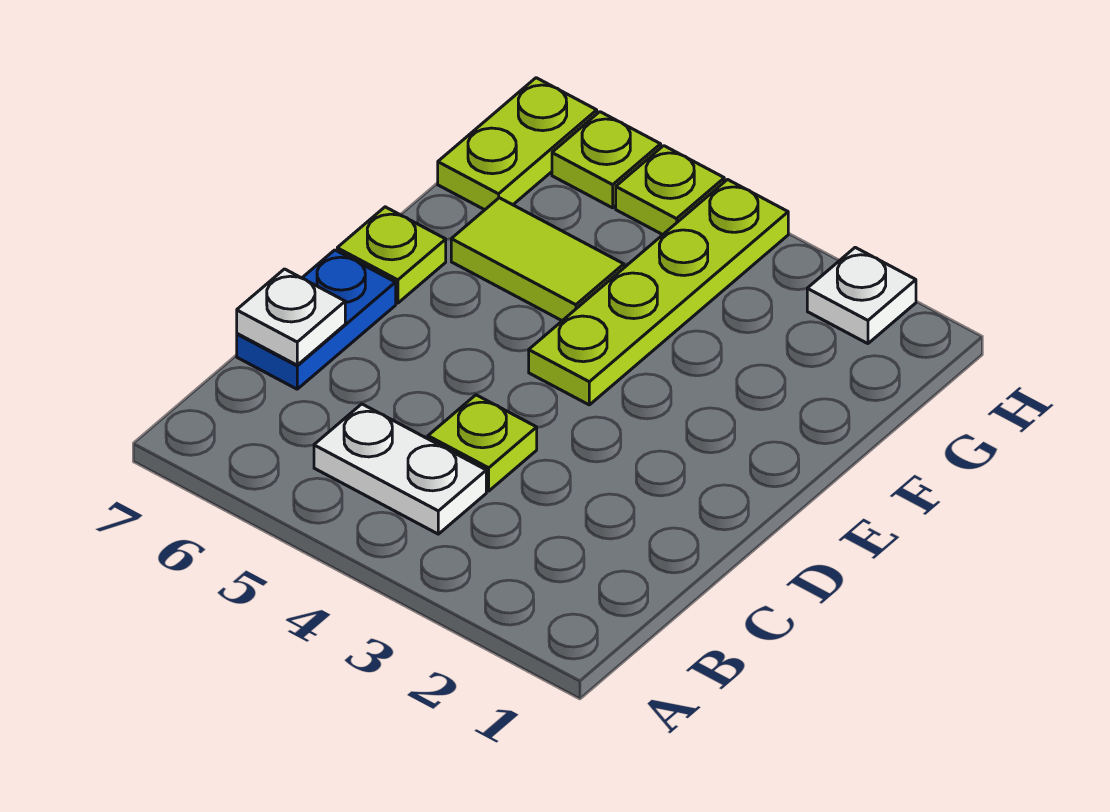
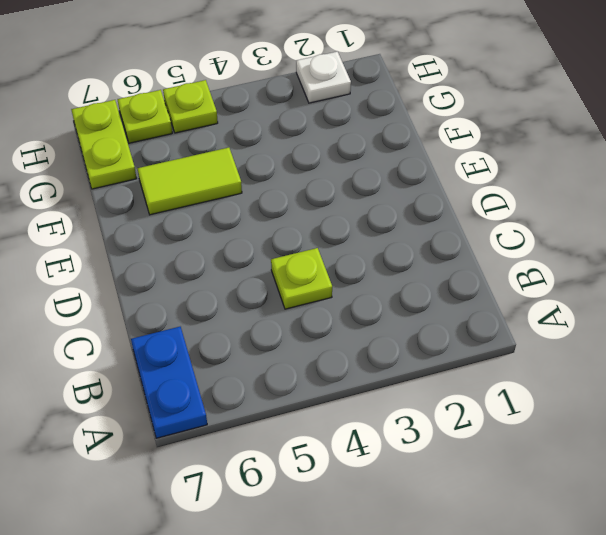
blue plate A7:B7 level 1 -> blue plate C7:D7 level 1
none -> white plate B4:B5 level 1
none -> lime plate E4:H4 level 1

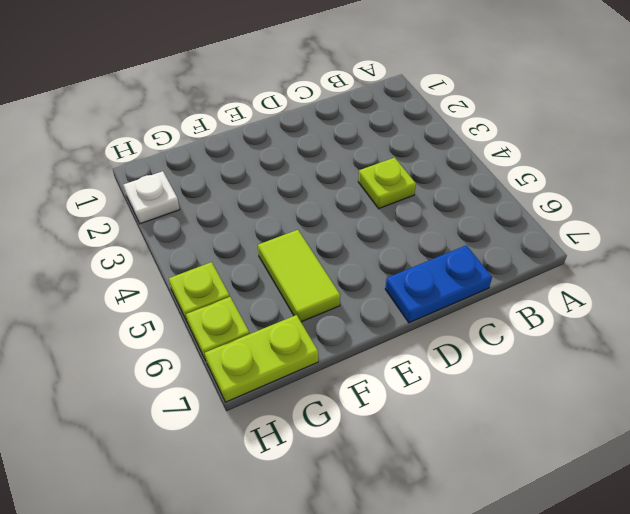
none -> white plate B4:B5 level 1
none -> lime plate E4:H4 level 1

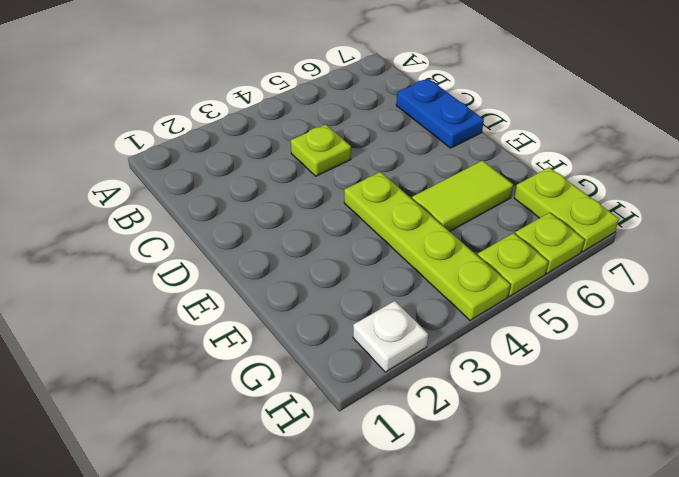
none -> white plate B4:B5 level 1
none -> lime plate E7 level 1

